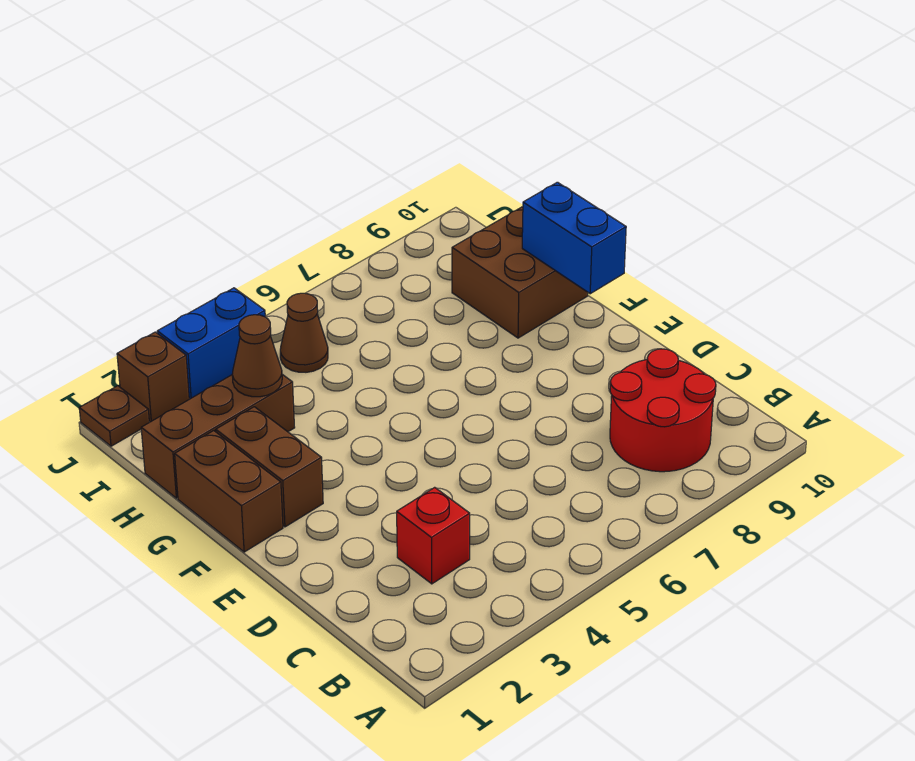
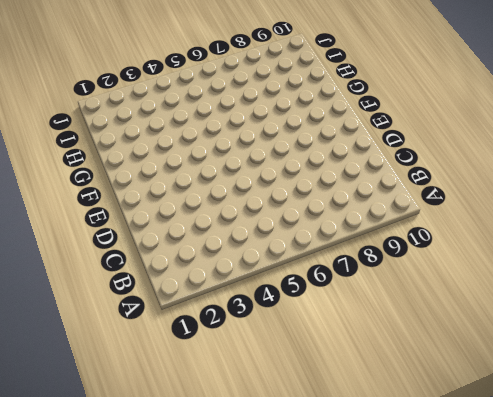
none -> red round brick B8:C9 level 1
none -> red brick C3 level 1
none -> brown brick F1:G1 level 1

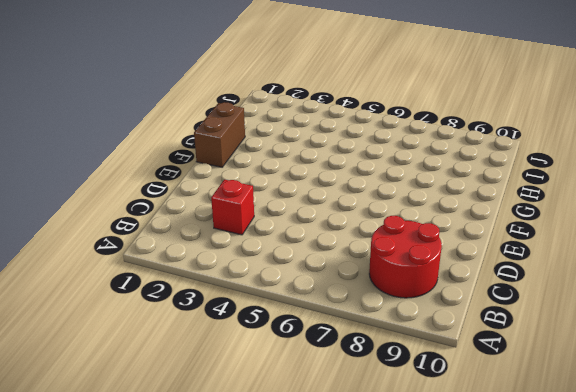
none -> brown brick F2:G2 level 1
none -> brown brick G9:H10 level 1
none -> brown brick H1:H3 level 1

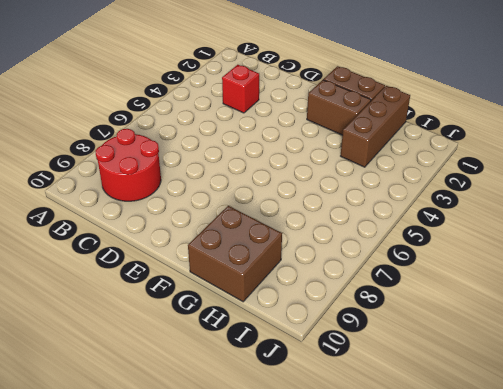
none -> brown cone I5 level 1
none -> brown plate J1 level 1
none -> brown brick J2 level 1

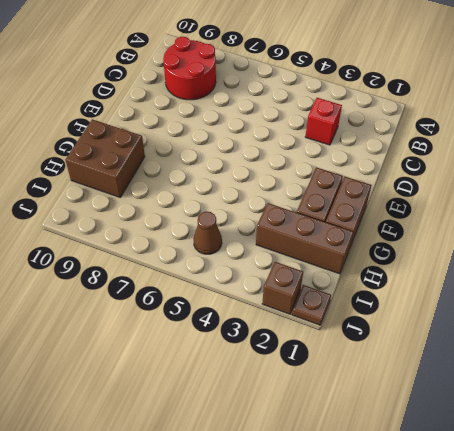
none -> blue brick J3:J4 level 1
none -> blue brick F10:G10 level 2
none -> brown cone H3 level 2

